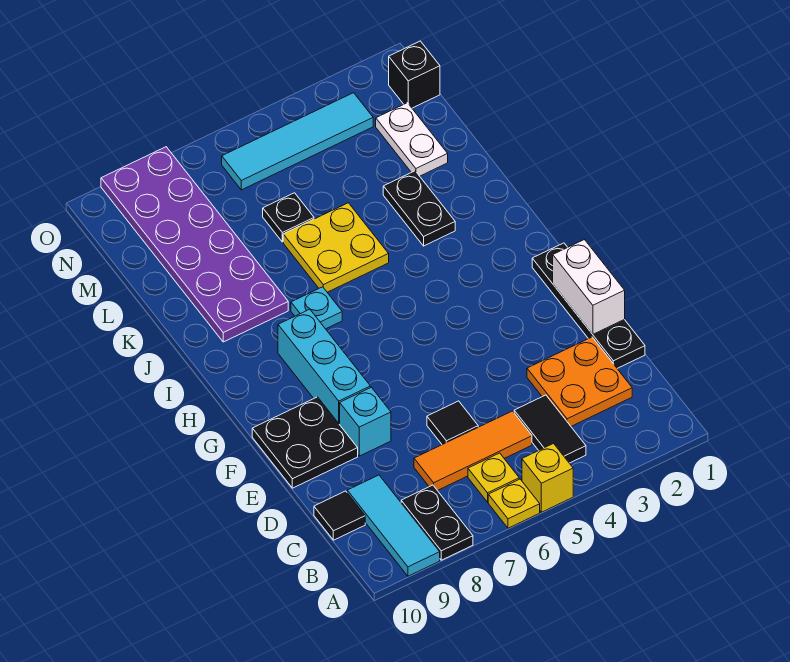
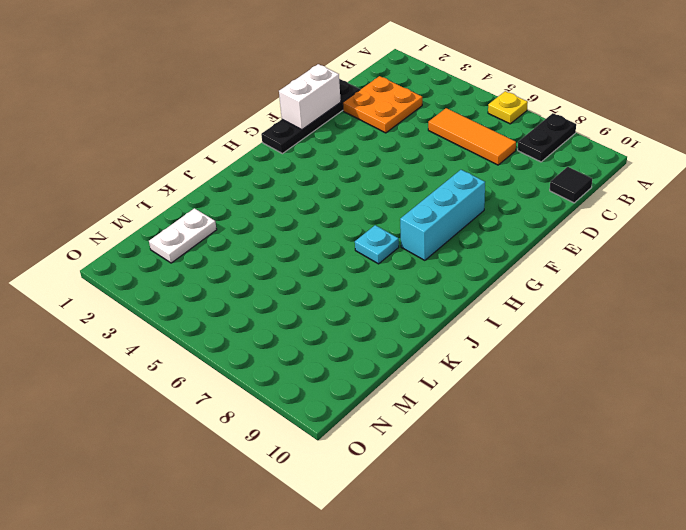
none -> yellow brick A5 level 1
none -> cyan tile A9:C9 level 1
none -> black tile B4:C4 level 1

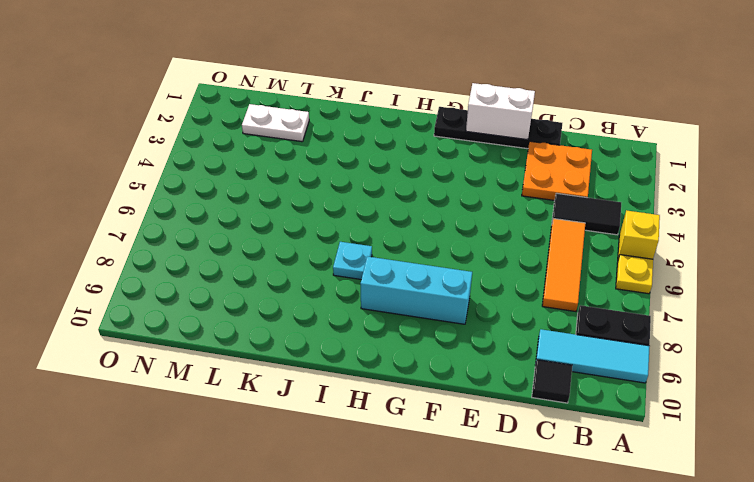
none -> yellow plate B6 level 1
none -> black tile D6 level 1
none -> cyan brick E8 level 1

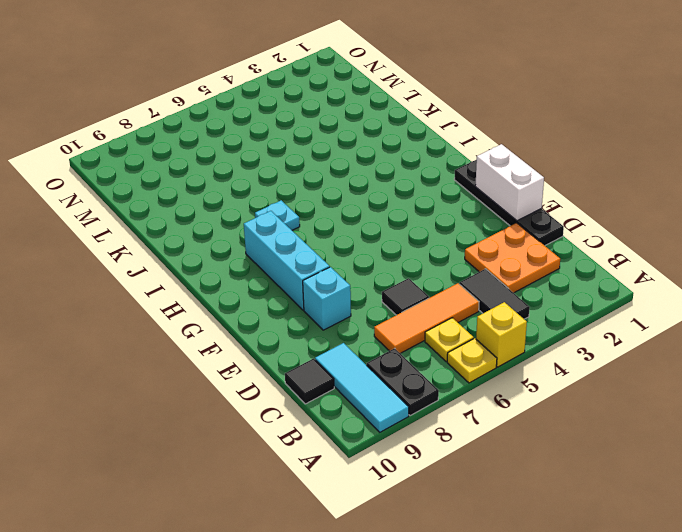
none -> black plate E9:F10 level 1
none -> black plate J3:K3 level 1
none -> yellow plate J5:K6 level 1

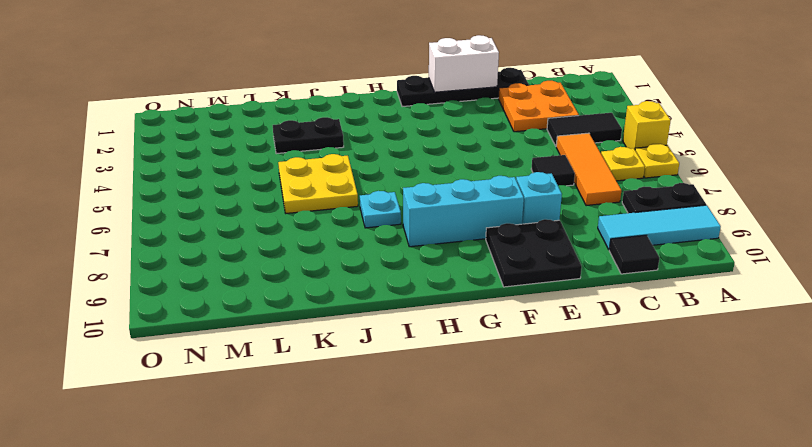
none -> purple plate J8:O9 level 1
none -> white plate L2:M2 level 1
none -> black plate L6 level 1

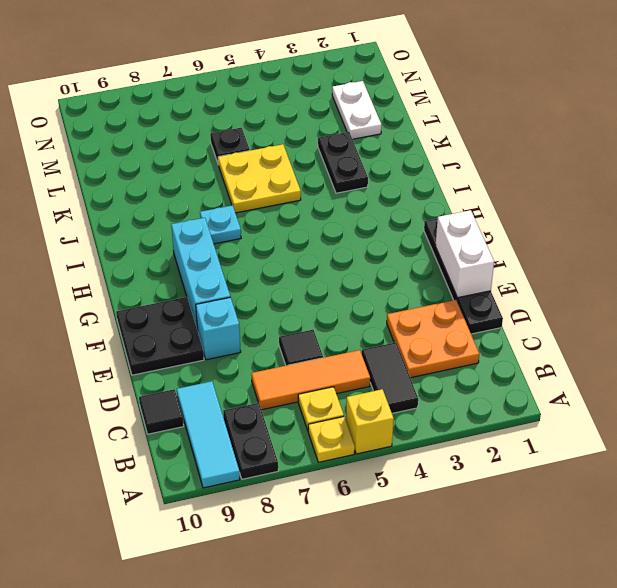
none -> purple plate J8:O9 level 1
none -> black brick N1 level 1
none -> cyan tile N3:N6 level 1

